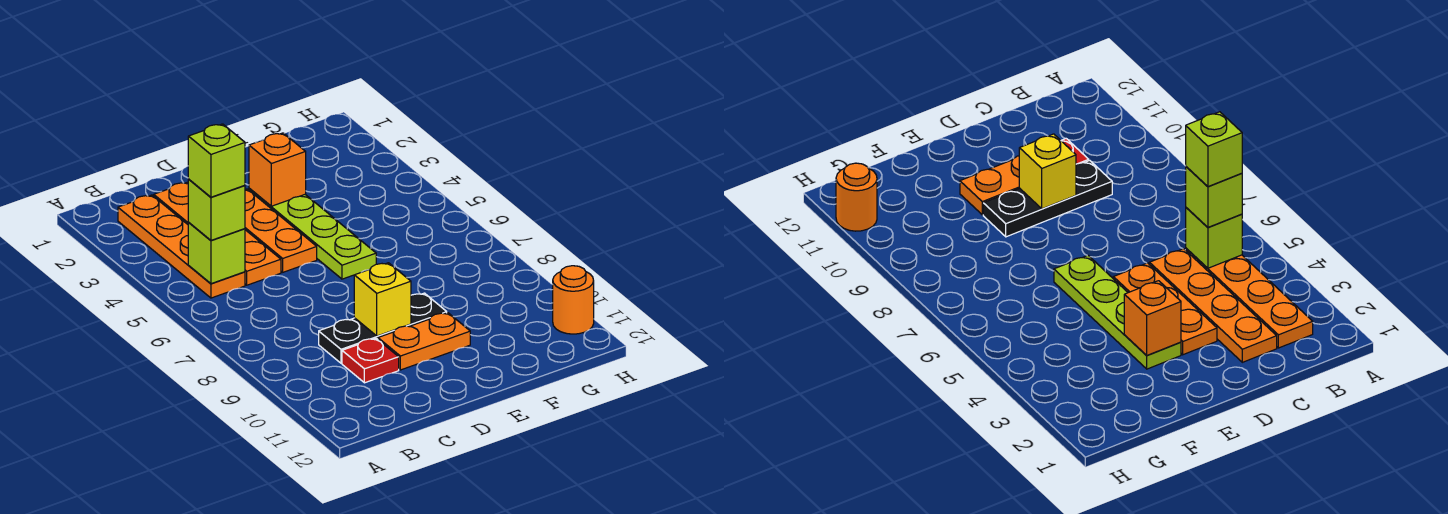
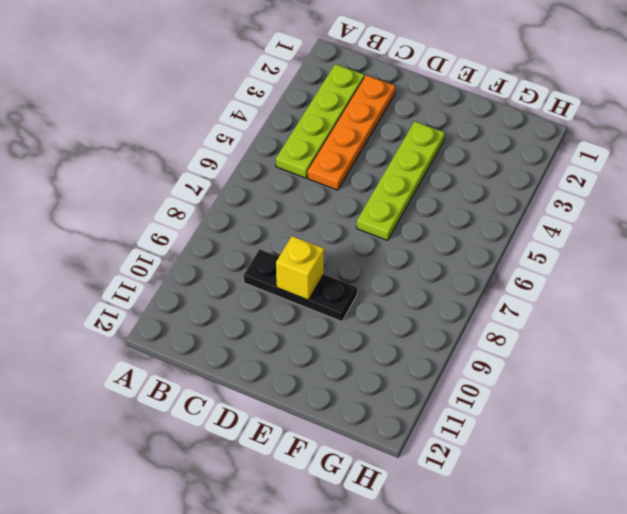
lime plate B2:B5 level 1 -> orange plate B2:B5 level 1
none -> red plate C10 level 1
none -> orange plate D3:D5 level 1
none -> orange plate D10:E10 level 1

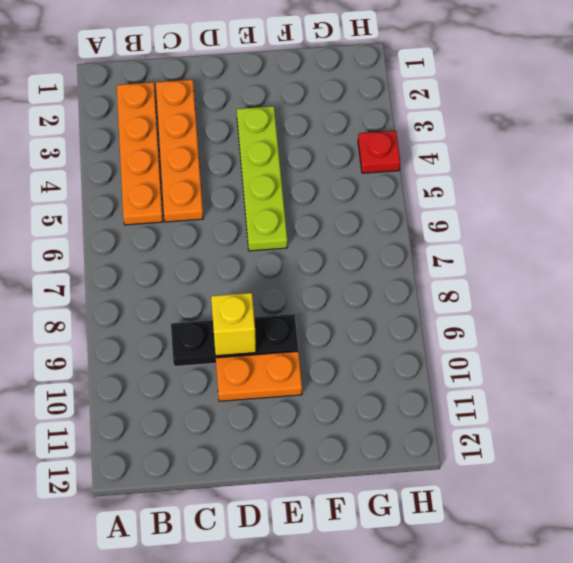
red plate H4 level 1 -> red plate C10 level 1
none -> orange plate D3:D5 level 1
none -> orange round brick H11 level 1
none -> lime brick B5 level 2

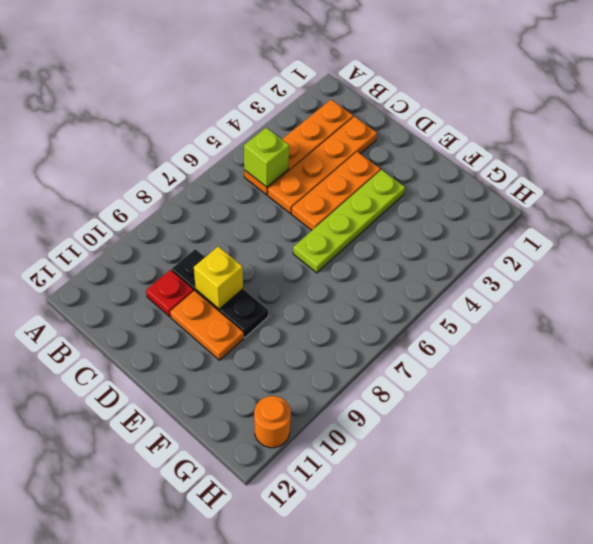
none -> orange brick E3 level 2
none -> lime brick B5 level 3
none -> lime brick B5 level 4

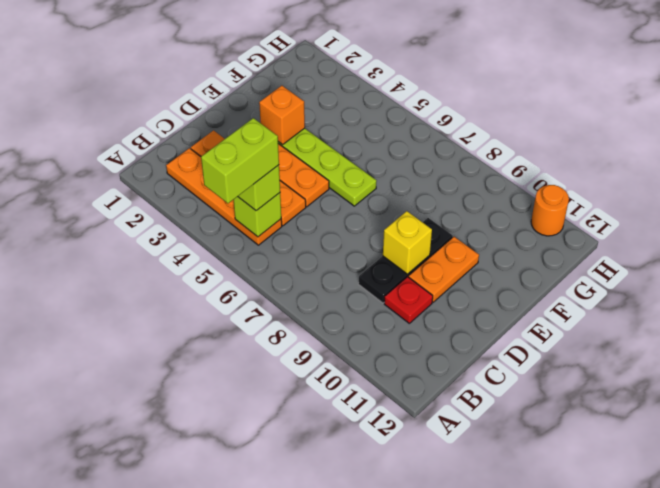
lime brick A5:B5 level 4 -> lime brick B5 level 4

